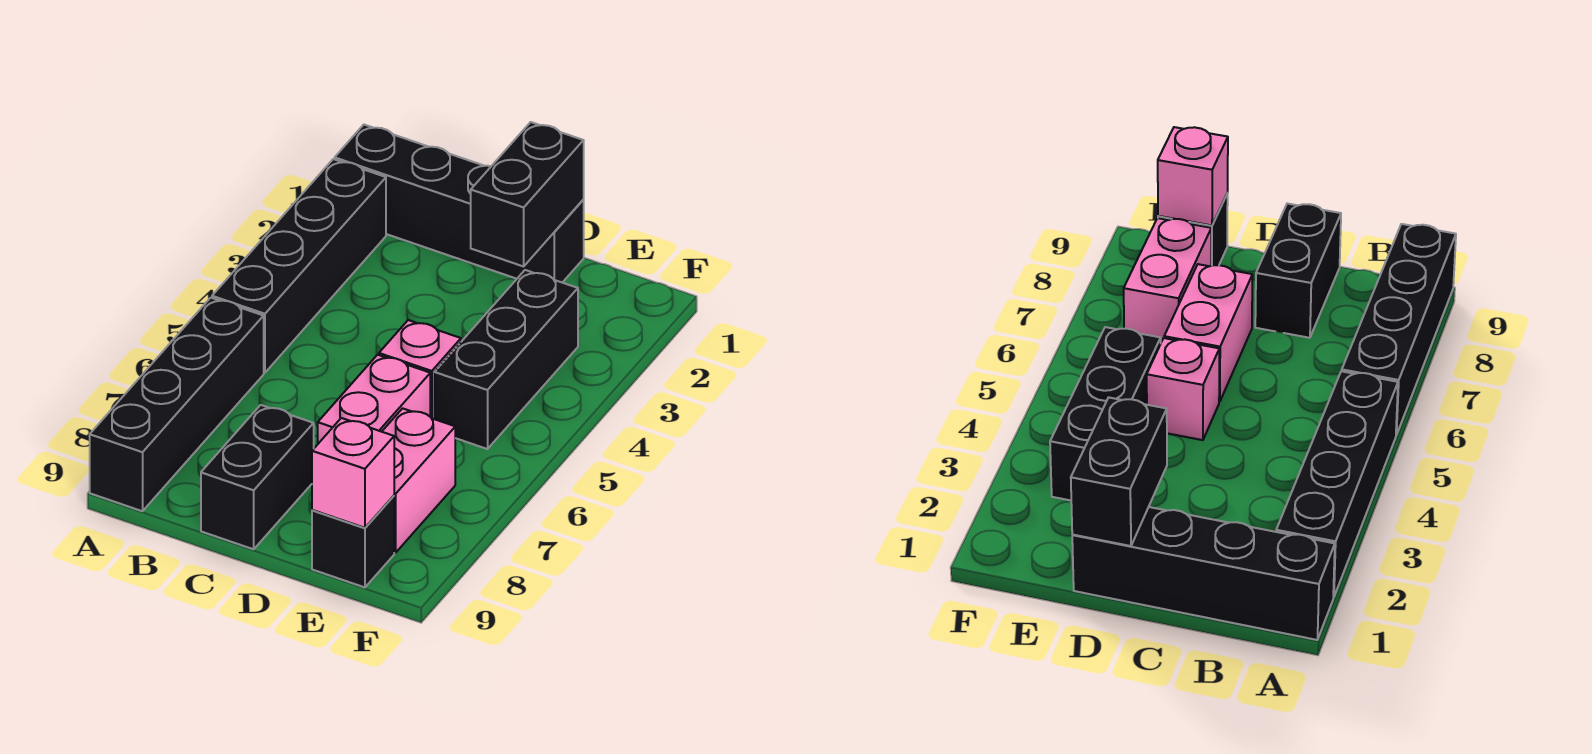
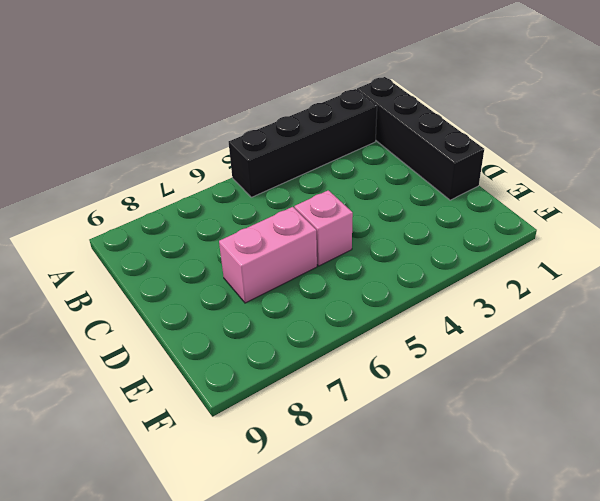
none -> black brick A6:A9 level 1
none -> black brick C8:C9 level 1

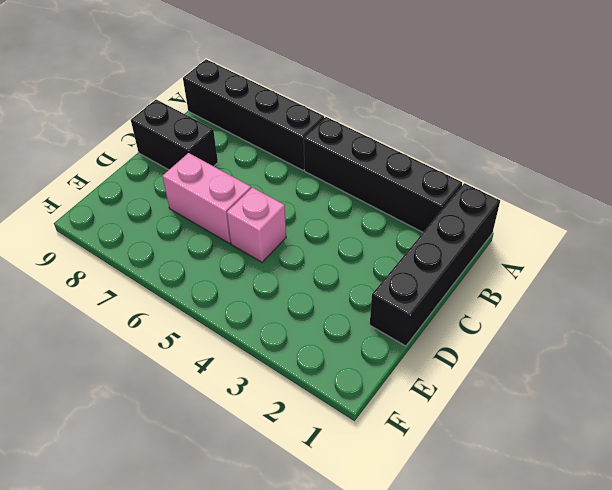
none -> black brick E3:E5 level 1
none -> pink brick E7:E8 level 1

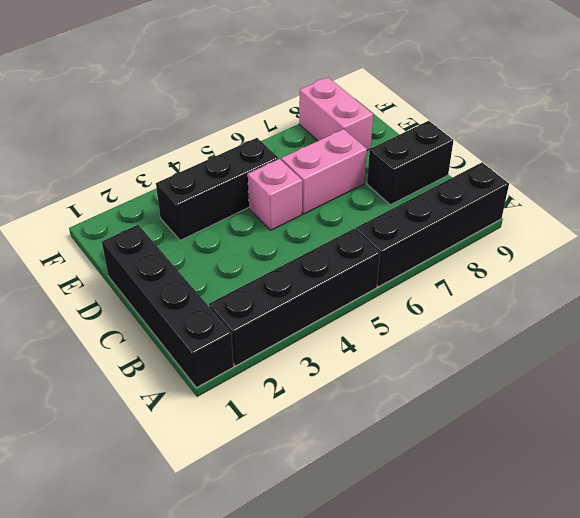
pink brick E8:F8 level 1 -> pink brick E7:E8 level 1
none -> black brick E9 level 1
none -> black brick D1:D2 level 2

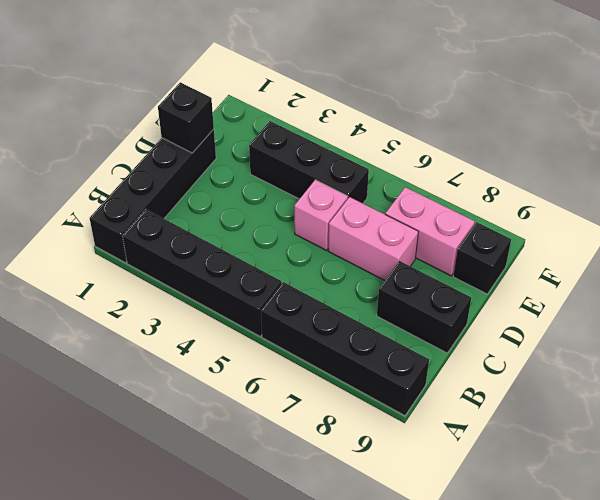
black brick D1 level 2 -> black brick D1:D2 level 2
none -> pink brick E9 level 2

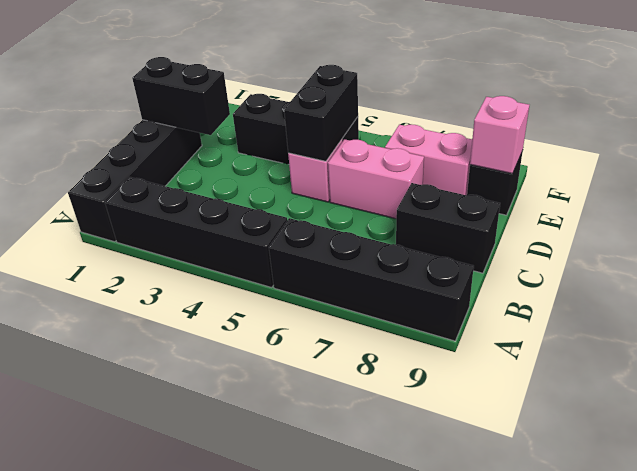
black brick D5:E5 level 2 -> none

